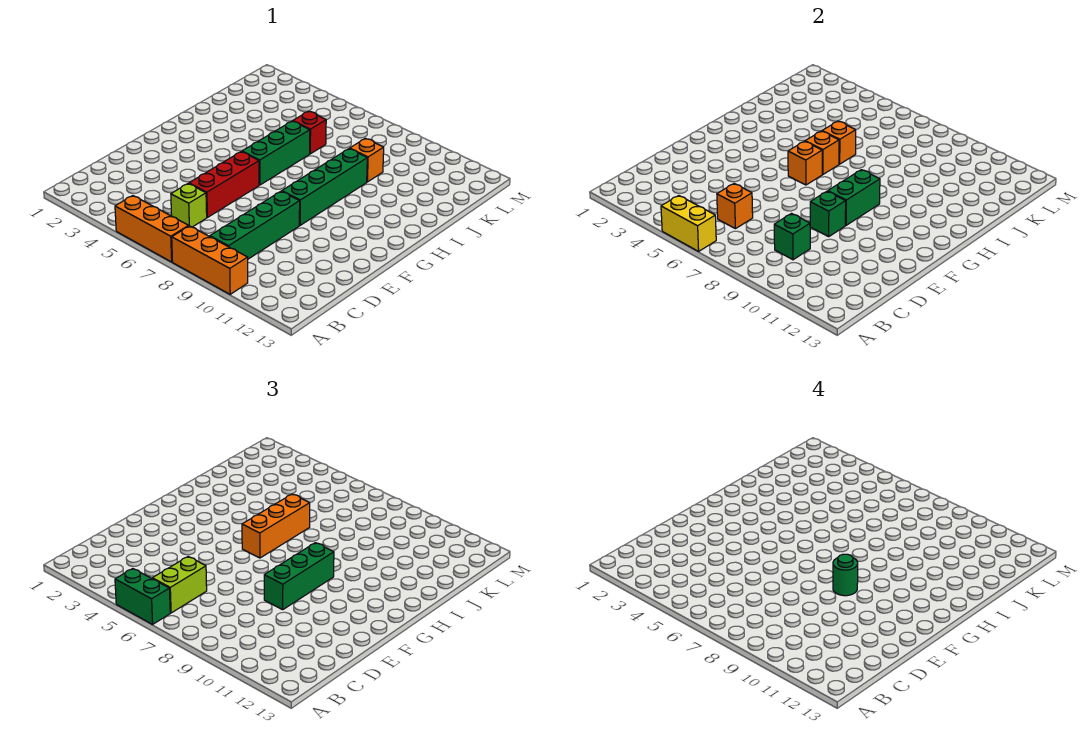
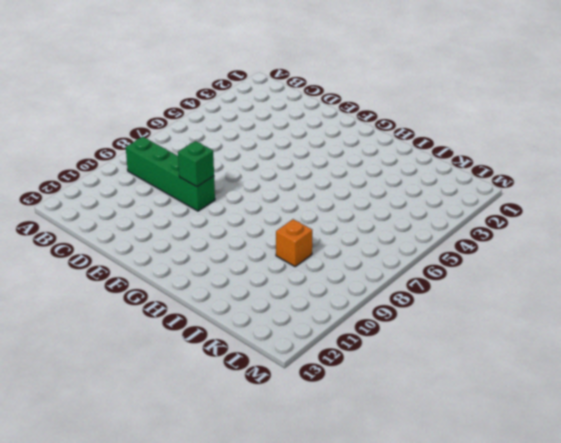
none -> orange brick A5:A7 level 1
none -> orange brick A8:A10 level 1
none -> lime brick C6 level 1

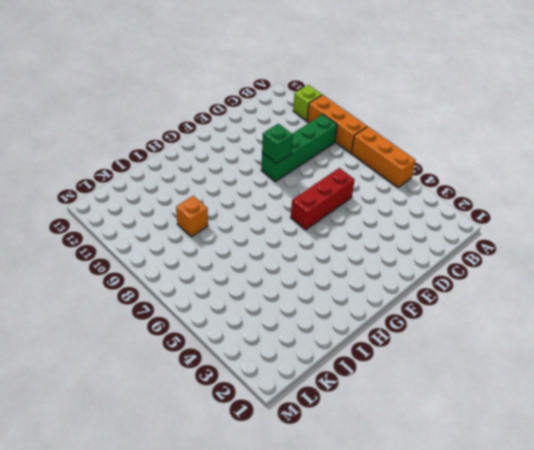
lime brick A11 level 1 -> lime brick C6 level 1
none -> green brick F9:I9 level 1
none -> green brick G6:I6 level 1
none -> red brick J6 level 1

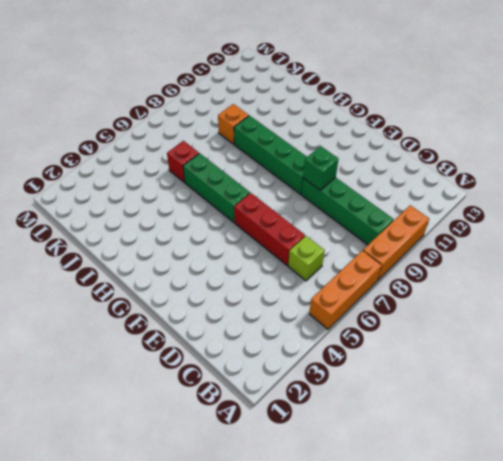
none -> yellow brick A5:A6 level 2
none -> orange brick C6 level 2
none -> green brick C9 level 2

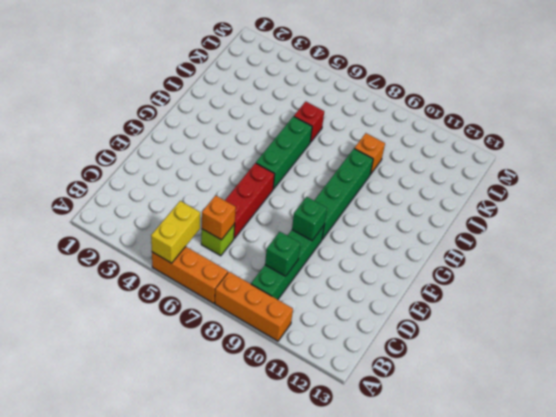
yellow brick A5:B5 level 2 -> yellow brick A5:A6 level 2
none -> green brick F9:G9 level 2
none -> orange brick G6 level 2
none -> orange brick H6 level 2

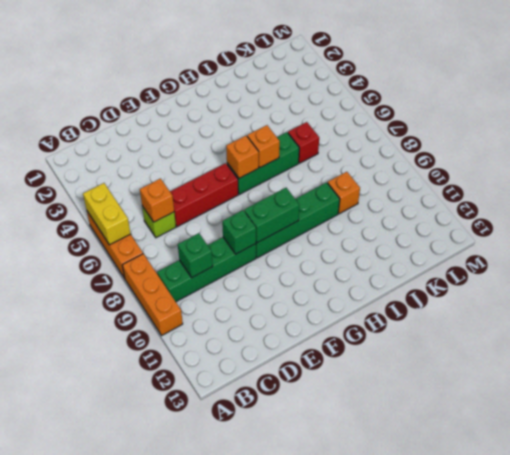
none -> orange brick I6 level 2
none -> green brick A5:A6 level 3
none -> lime brick B6:C6 level 3

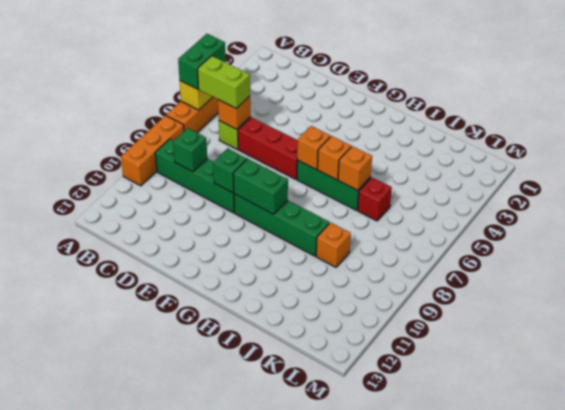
none -> green brick E9:G9 level 3
none -> orange brick G6:I6 level 3
none -> green round brick F9 level 4

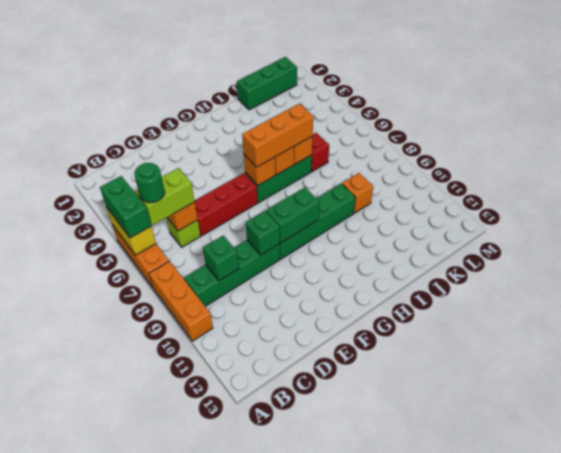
green round brick B6 level 4 -> green round brick F9 level 4
green brick J1:L1 level 1 -> green brick E9:G9 level 3

